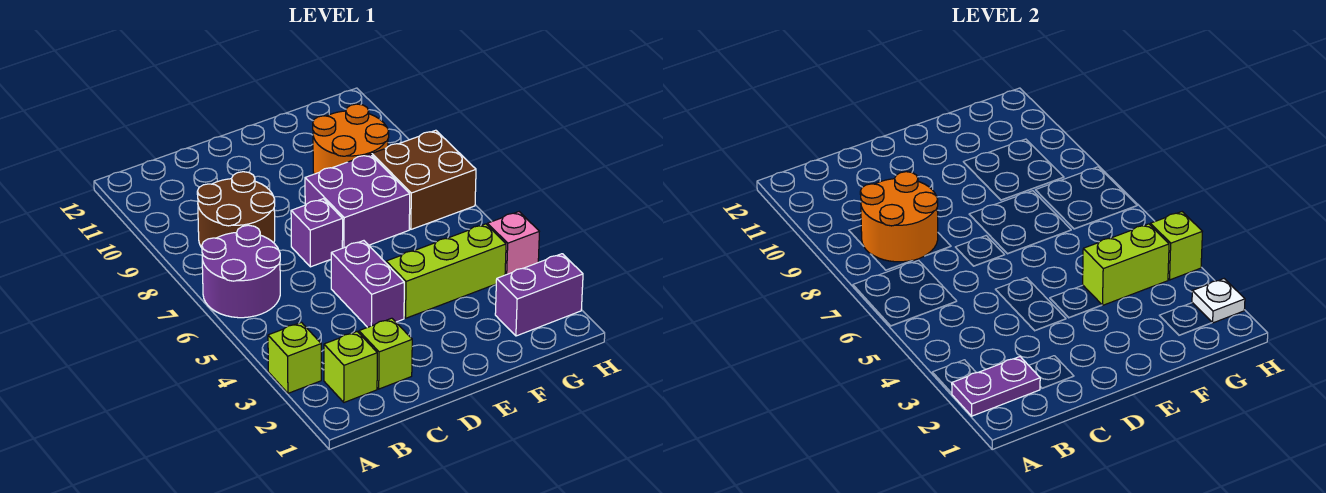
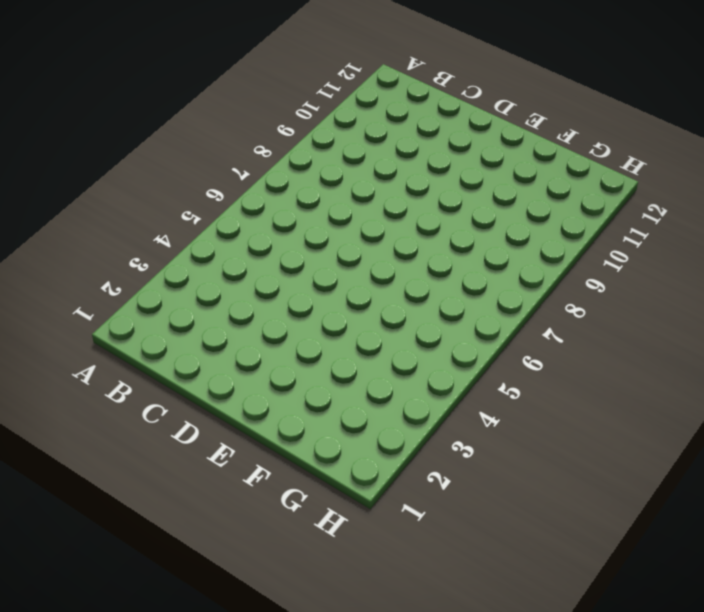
none -> lime brick A3 level 1
none -> purple round brick A6:B7 level 1
none -> lime brick B2 level 1

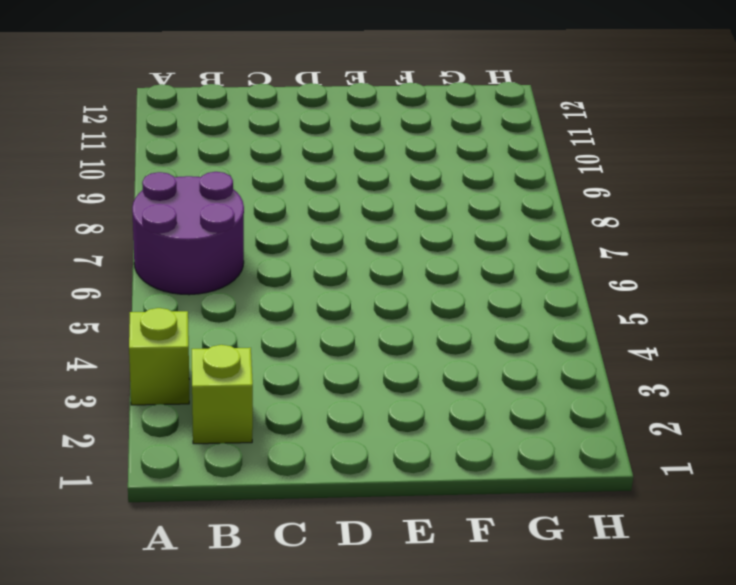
none -> brown round brick B8:C9 level 1
none -> lime brick C2 level 1
none -> purple brick D4:D5 level 1

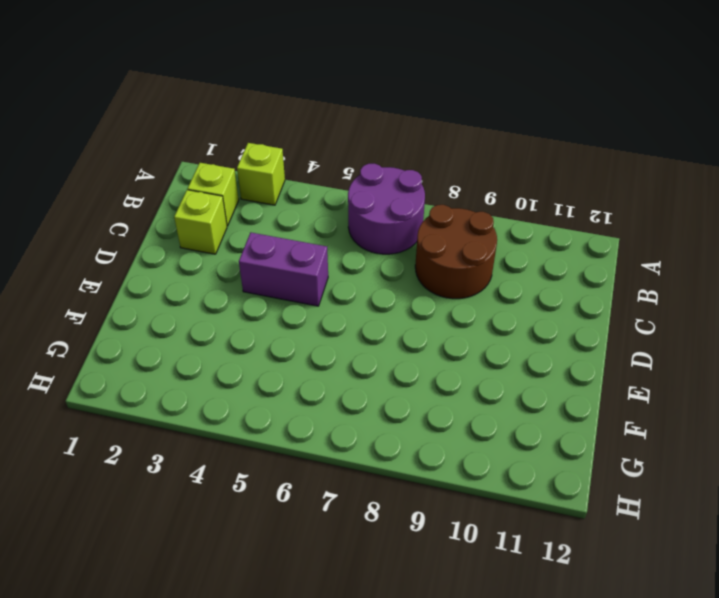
none -> purple brick D7 level 1
none -> lime brick E4:G4 level 1
none -> purple brick E7:F8 level 1

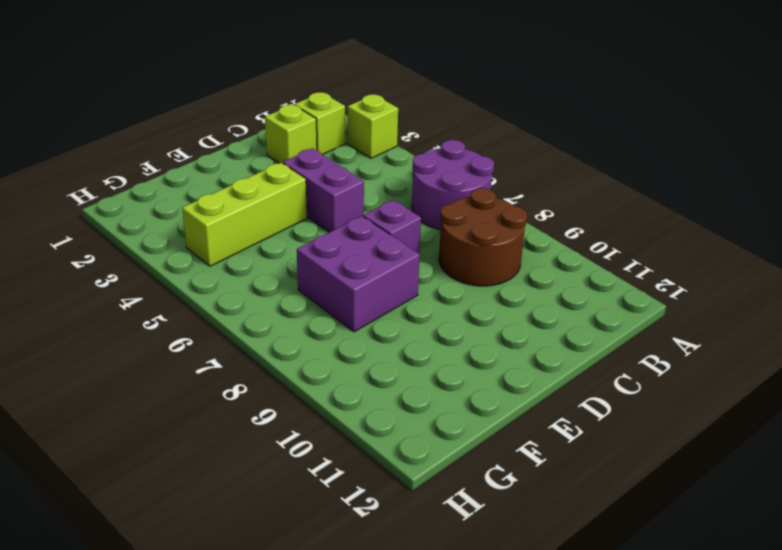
none -> orange round brick F9:G10 level 1
none -> purple brick G2:H2 level 1
none -> brown brick G7:H8 level 1

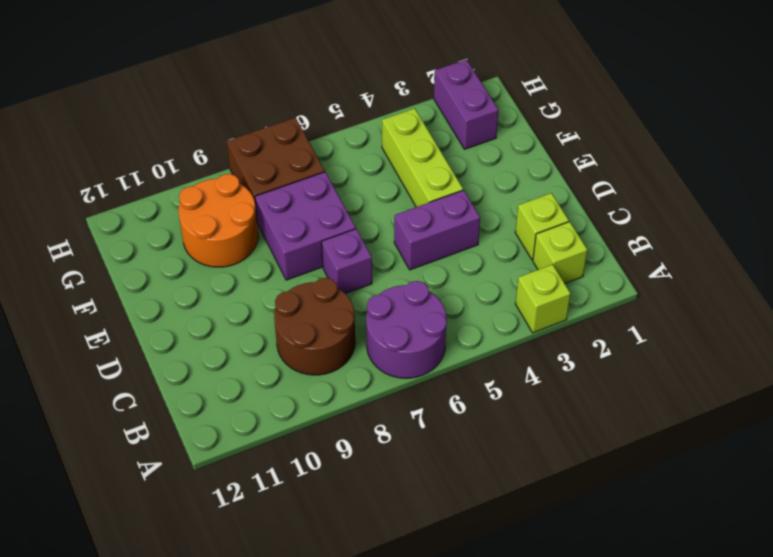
none -> pink brick H4 level 1
none -> purple plate A2:B2 level 2
none -> orange round brick B8:C9 level 2

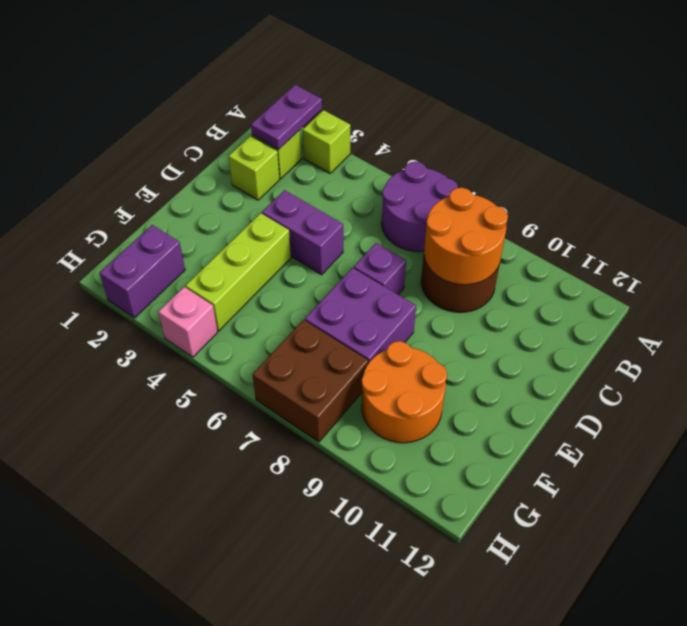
none -> lime brick F4:G4 level 2
none -> white plate H2 level 2
none -> lime brick H4 level 2

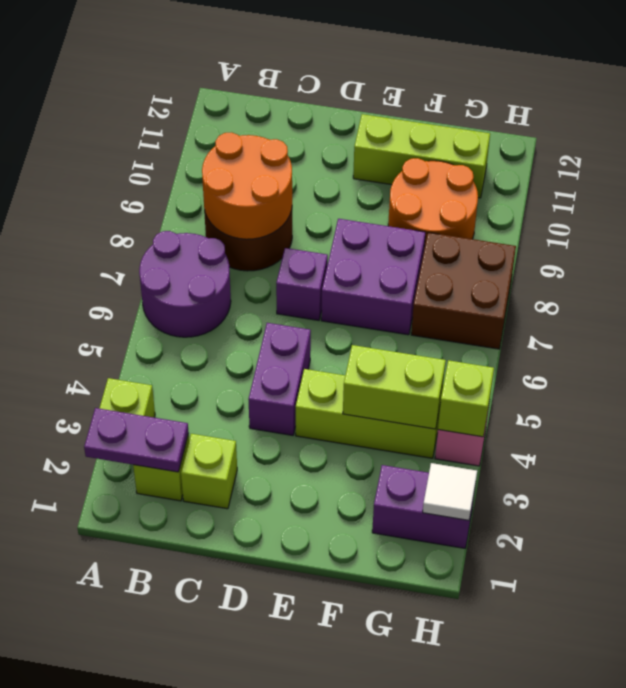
lime brick E11:G11 level 1 -> none
white tile H2 level 2 -> white plate H2 level 2

